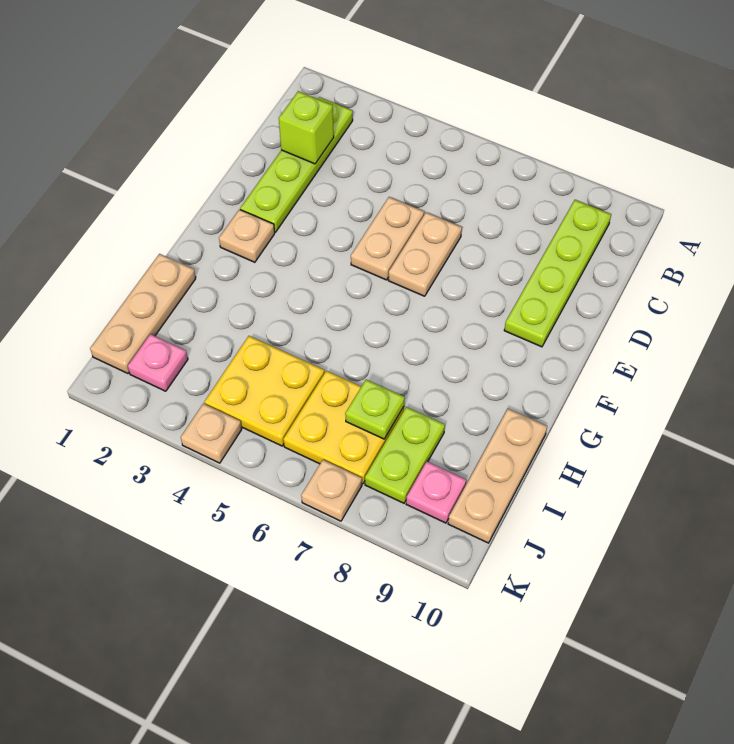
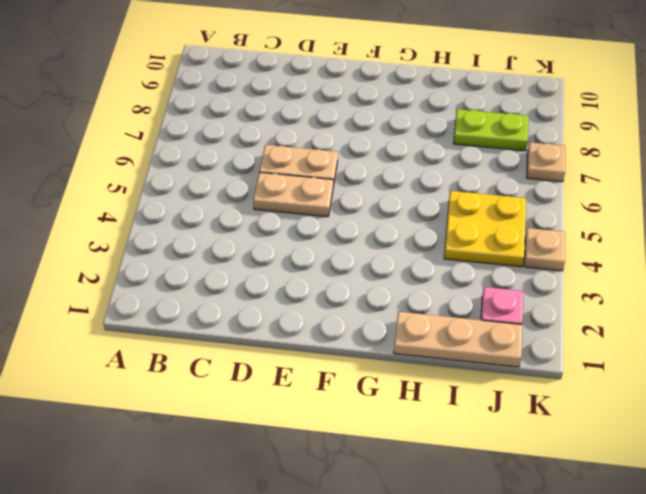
none -> lime plate B2:E2 level 1
none -> lime plate B9:E9 level 1
none -> tan plate F2 level 1

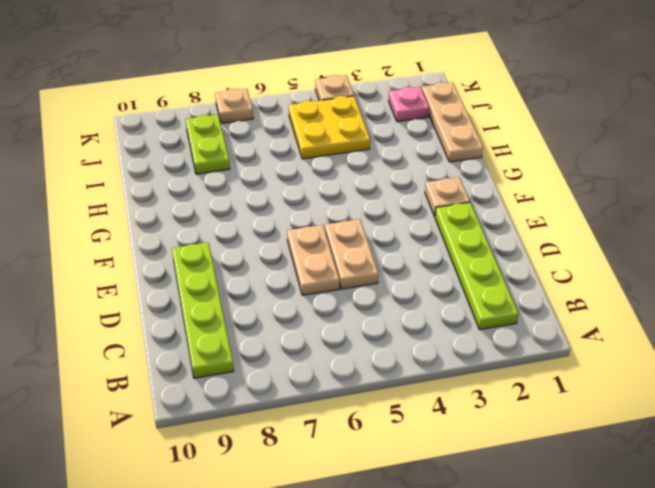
none -> tan plate H10:J10 level 1
none -> yellow plate I6:J7 level 1
none -> pink plate J9 level 1

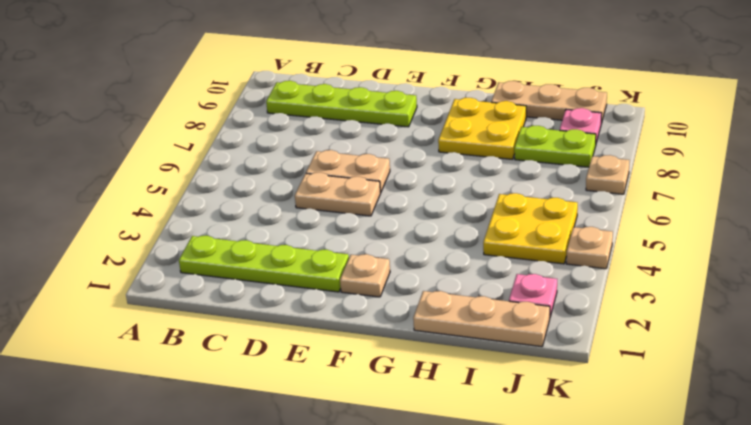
yellow plate G8:H9 level 1 -> yellow plate I6:J7 level 1
none -> lime brick C2 level 2
none -> lime plate I7 level 2

